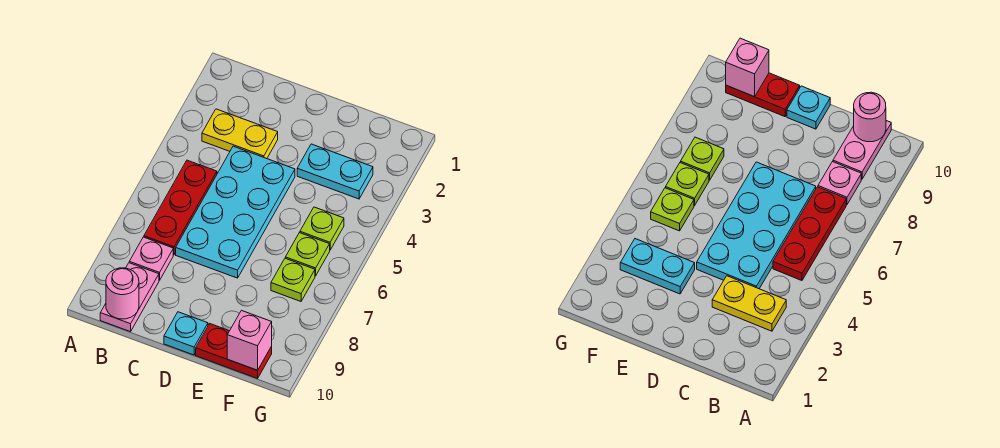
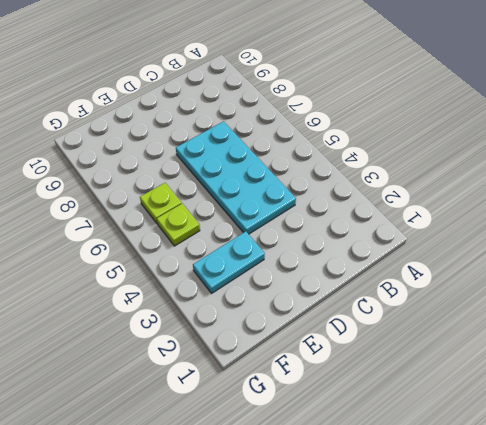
none -> yellow plate B3:C3 level 1
none -> red plate B5:B7 level 1
none -> pink plate B8 level 1

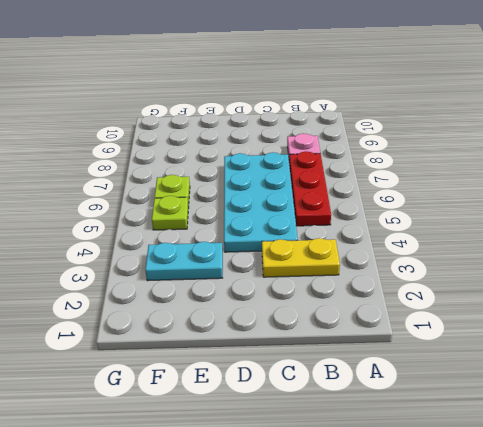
none -> pink plate B9:B10 level 1
none -> cyan plate D10 level 1
none -> red plate E10:F10 level 1

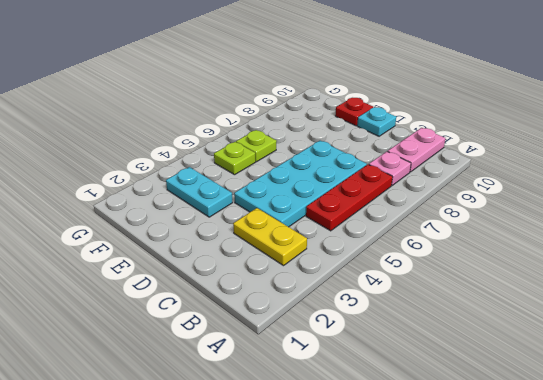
red plate E10 level 1 -> red plate E10:F10 level 1
none -> lime plate F7 level 1
none -> pink round brick B10 level 2
none -> pink brick F10 level 2

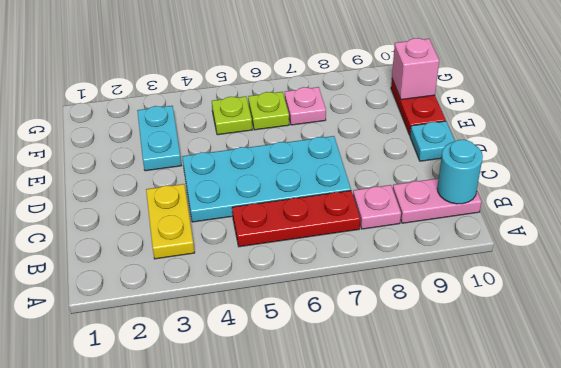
cyan round brick B10 level 2 -> pink round brick B10 level 2
pink plate F7 level 1 -> lime plate F7 level 1

